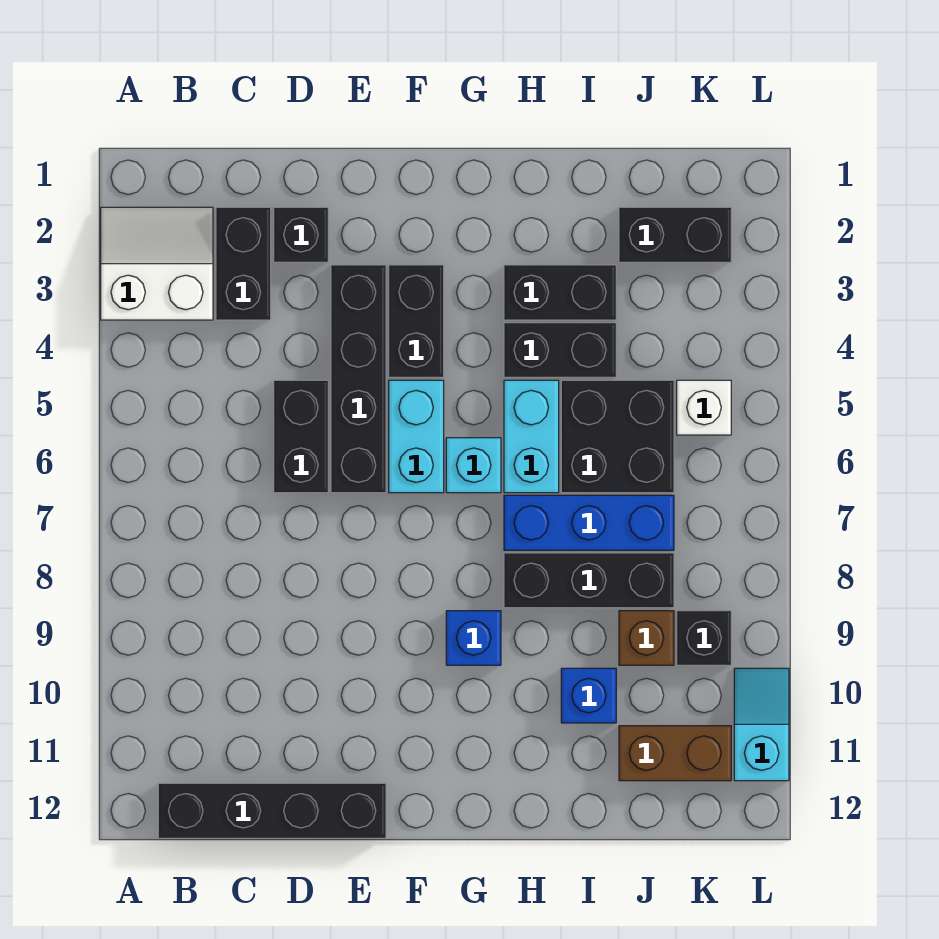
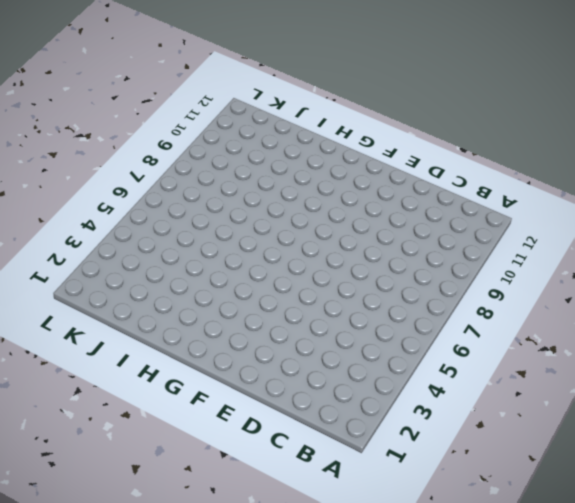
none -> white slope A2:B3 level 1 top 3
none -> black brick B12:E12 level 1
none -> black brick C2:C3 level 1

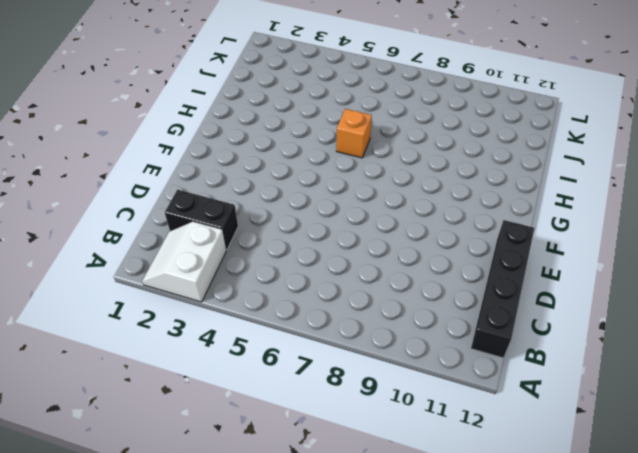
orange brick H6 level 1 -> cyan brick H5:H6 level 1
none -> black brick D2 level 1
none -> black brick D5:D6 level 1
none -> black brick E3:E6 level 1

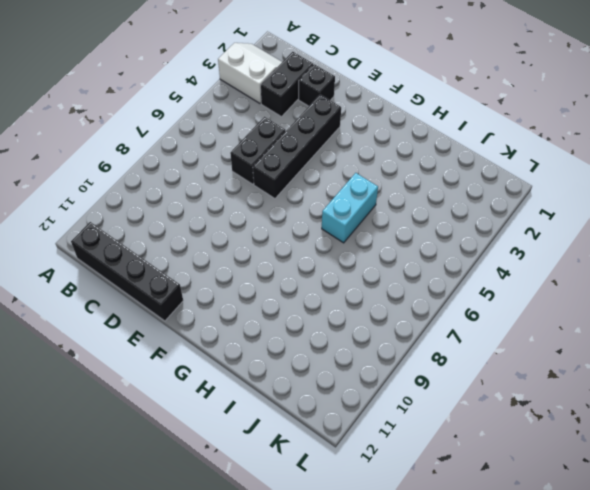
none -> black brick F3:F4 level 1
none -> cyan brick F5:F6 level 1
none -> cyan brick G6 level 1

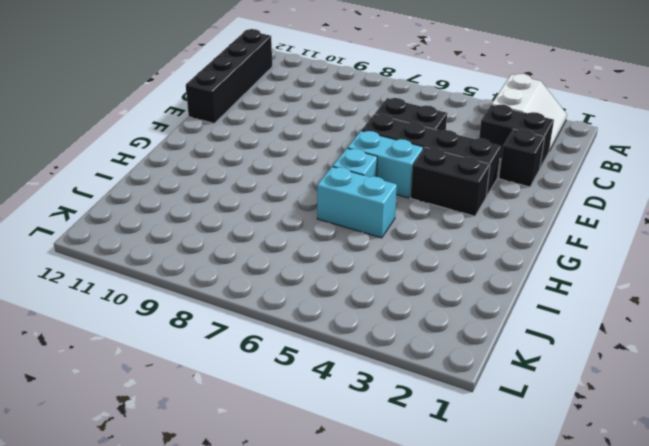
none -> blue brick G9 level 1
none -> black brick H3:I3 level 1
none -> black brick H4:I4 level 1

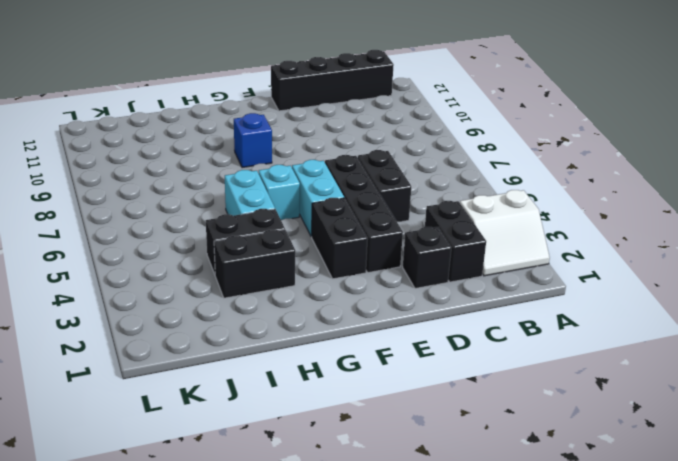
none -> blue brick H7:J7 level 1
none -> black brick H8:J8 level 1
none -> black brick I5:J6 level 1

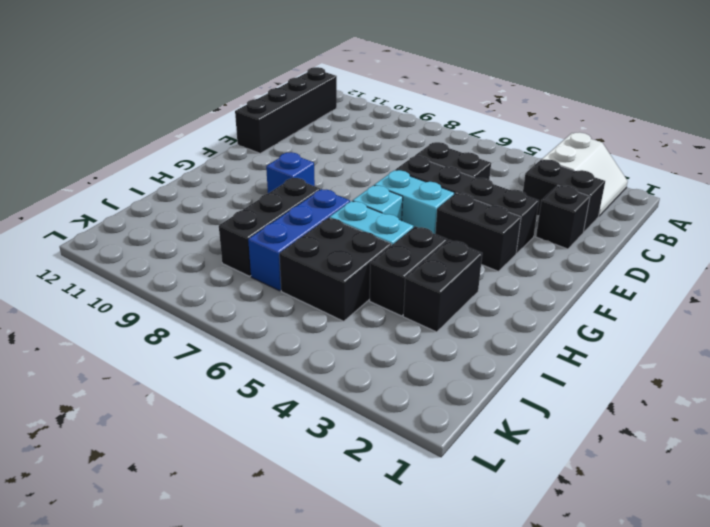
none -> blue brick I10 level 1
none -> black brick J2:K2 level 1
none -> brown brick J9 level 1

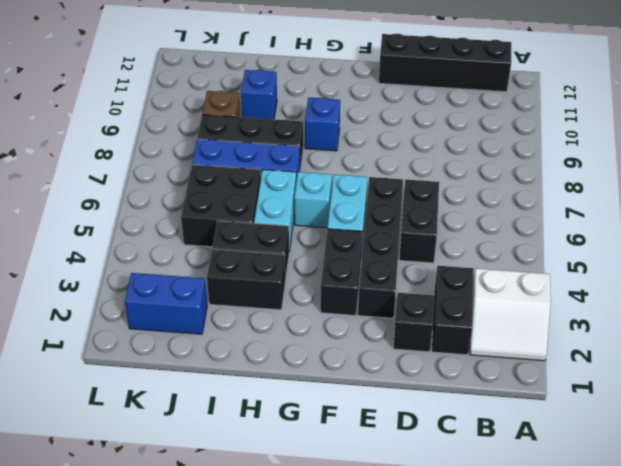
blue brick J2:K2 level 1 -> black brick J2:K2 level 1
none -> brown brick J11:K11 level 1
none -> white brick K5 level 1
none -> black brick K9 level 1

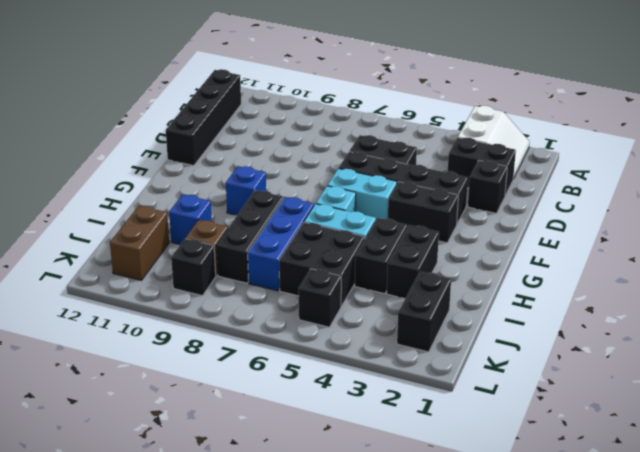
black brick K5 level 1 -> white brick K5 level 1
none -> cyan slope L10:L11 level 1 top 11

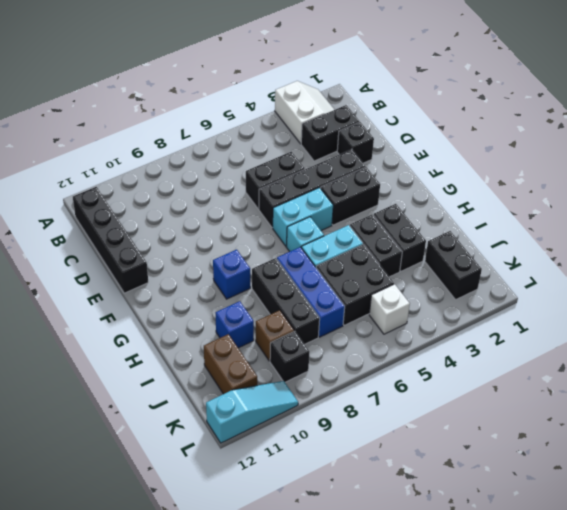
cyan slope L10:L12 level 1 top 12 -> cyan slope L10:L11 level 1 top 11

